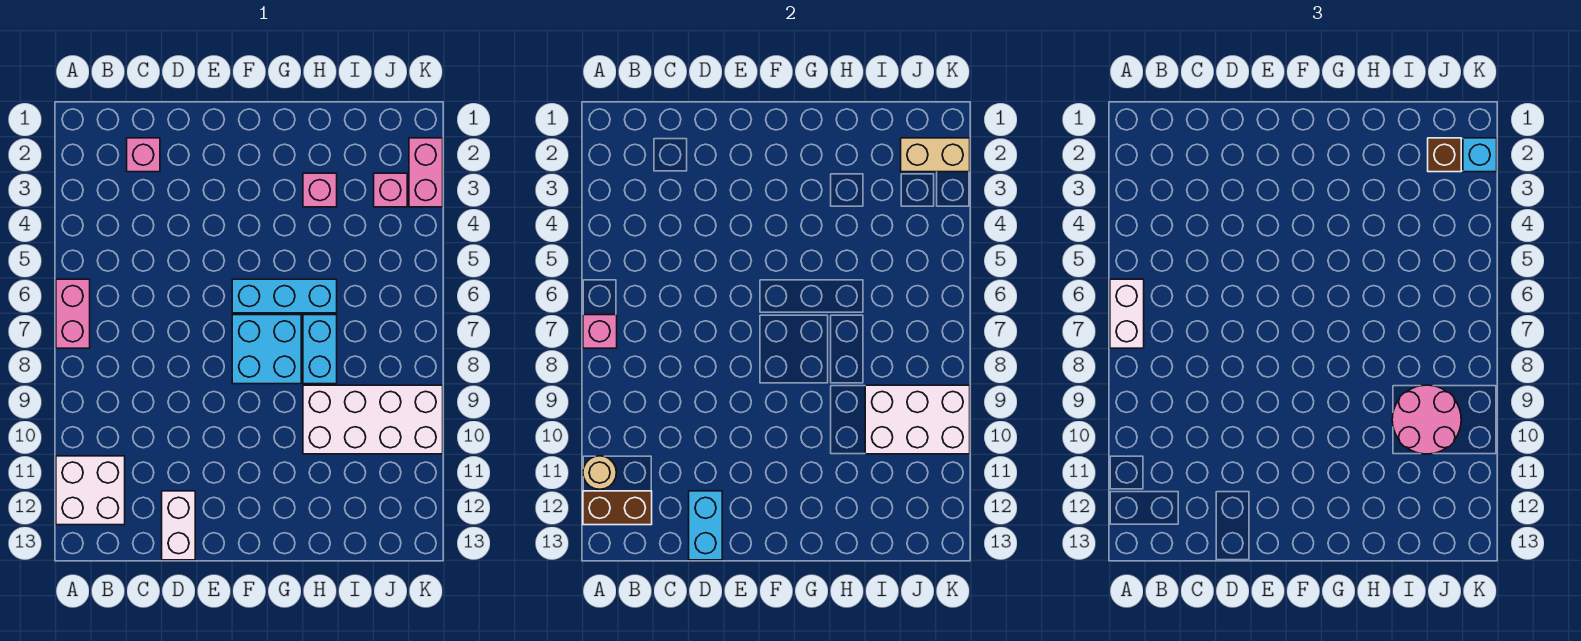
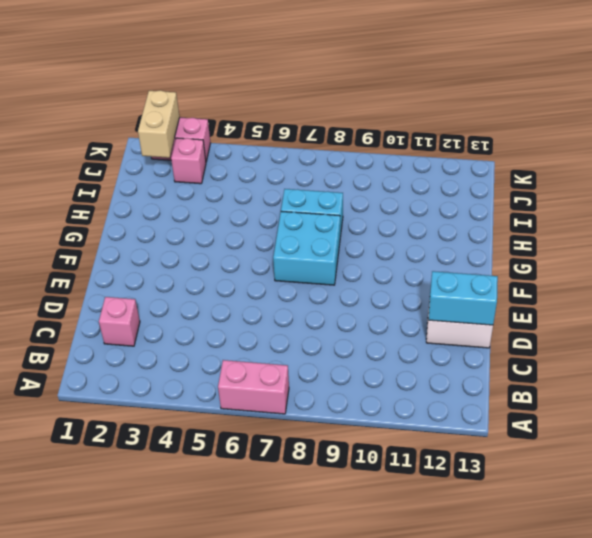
none -> white brick A11:B12 level 1
none -> cyan brick F6:H6 level 1
none -> pink brick H3 level 1

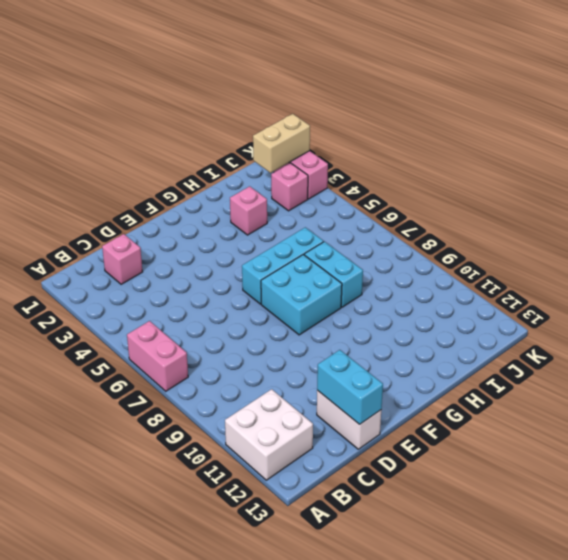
none -> white brick H9:K10 level 1
none -> pink brick A7 level 2
none -> tan round brick A11 level 2

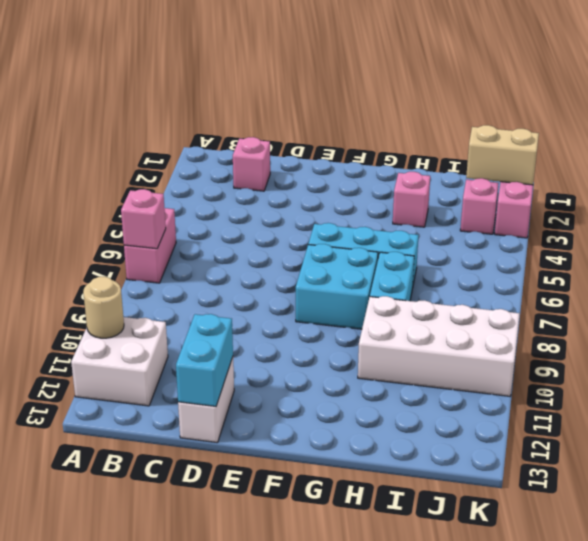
none -> brown brick A12:B12 level 2
none -> white brick I9:K10 level 2
none -> white brick A6:A7 level 3

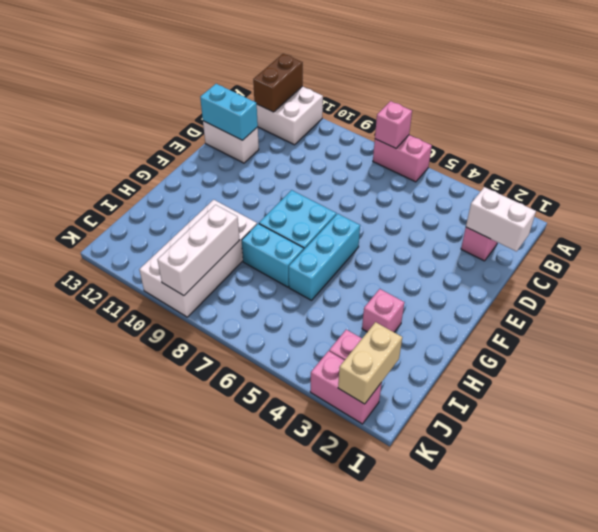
white brick C1:C2 level 2 -> white brick A6:A7 level 3
white brick I9:K9 level 2 -> white brick I9:K10 level 2
none -> tan round brick A11 level 2
none -> pink round brick I9:J10 level 3
none -> brown brick J2 level 3

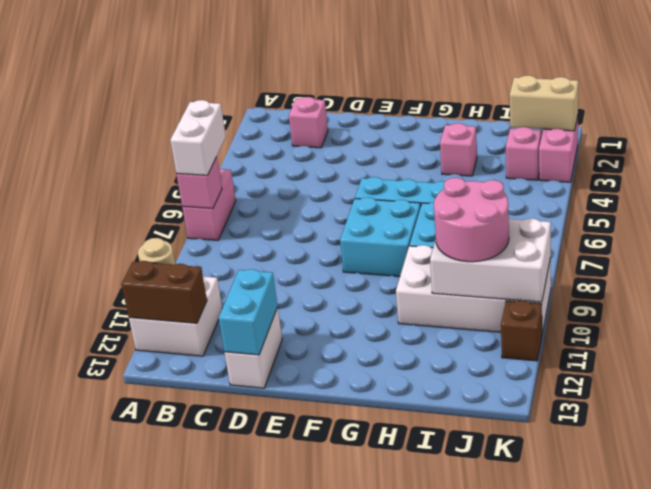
brown brick K11 level 1 -> brown brick J2 level 3
none -> cyan brick K2 level 3

